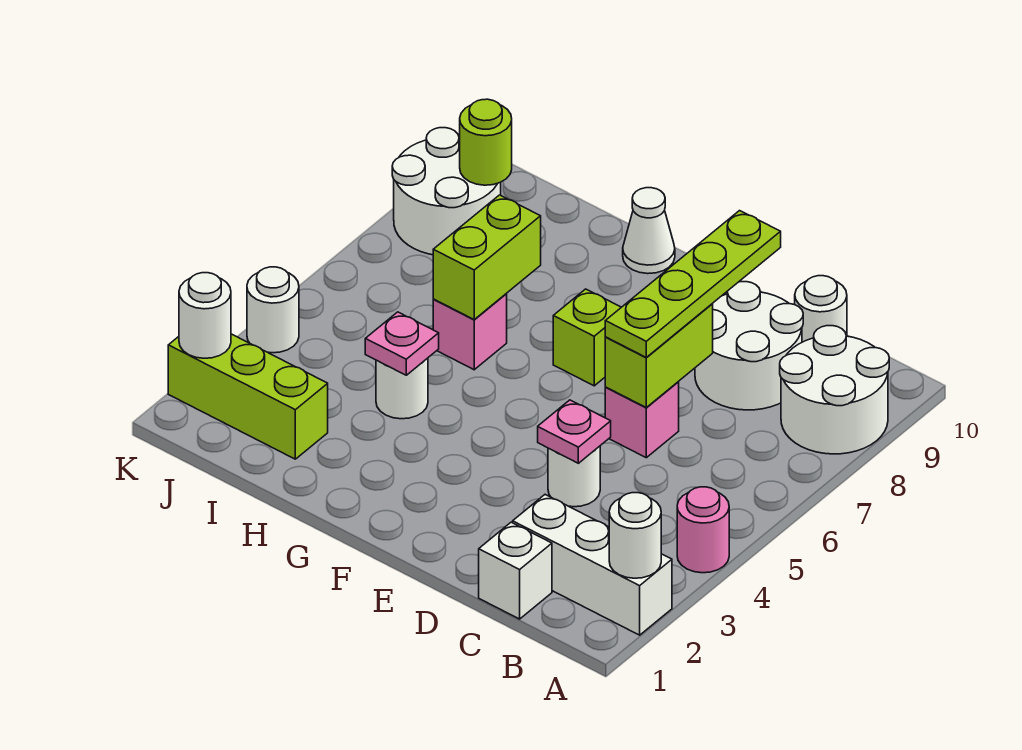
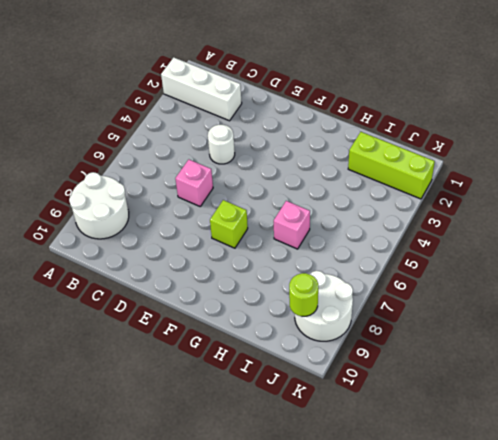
none -> pink round brick A4 level 1
none -> white brick C1 level 1
none -> white round brick C8:D9 level 1

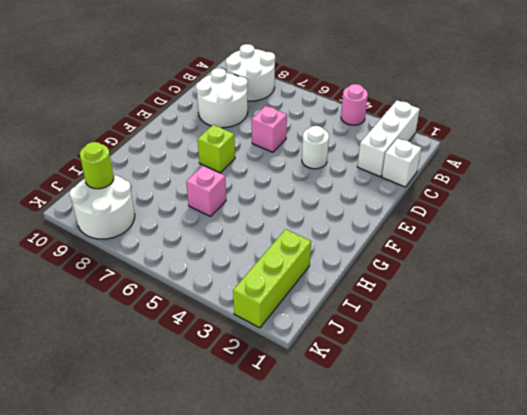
none -> white round brick C10 level 1
none -> white cone G10 level 1
none -> white round brick H4 level 1

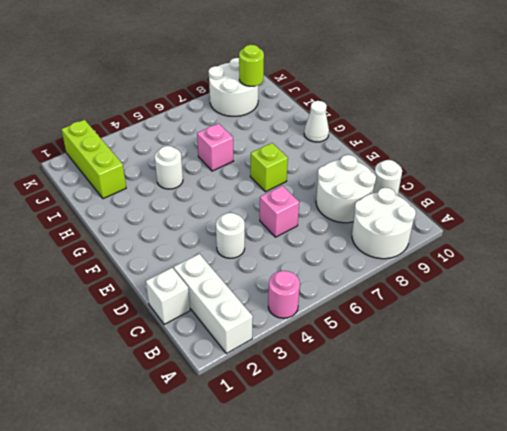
none -> white round brick K4 level 1
none -> white round brick A2 level 2
none -> pink plate D4 level 2

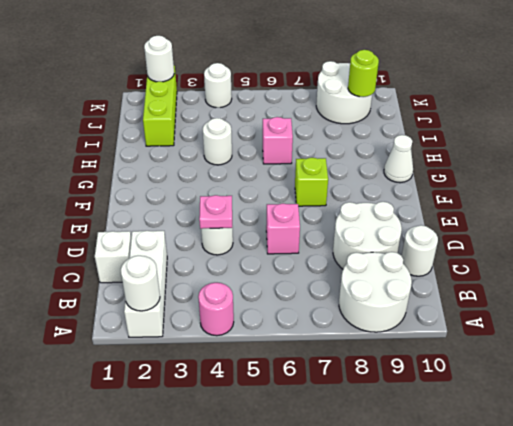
none -> lime brick D6:D7 level 2
none -> pink plate H4 level 2
none -> lime brick H6:H7 level 2

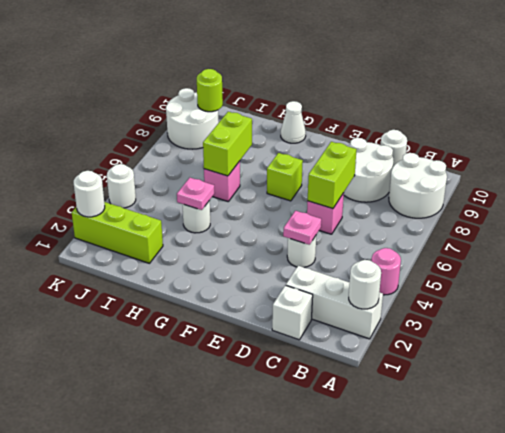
none -> lime plate D6:D9 level 3

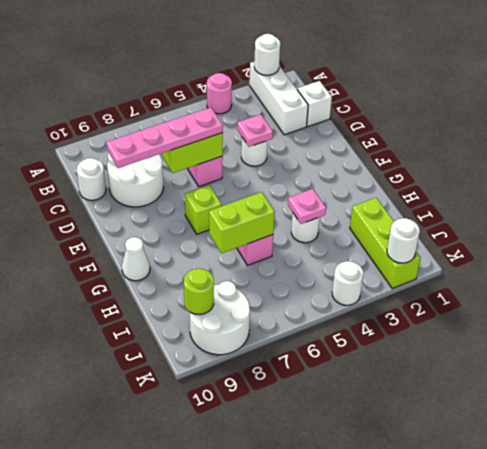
pink plate D6:D9 level 3 -> lime plate D6:D9 level 3
none -> white round brick A8:B9 level 1

